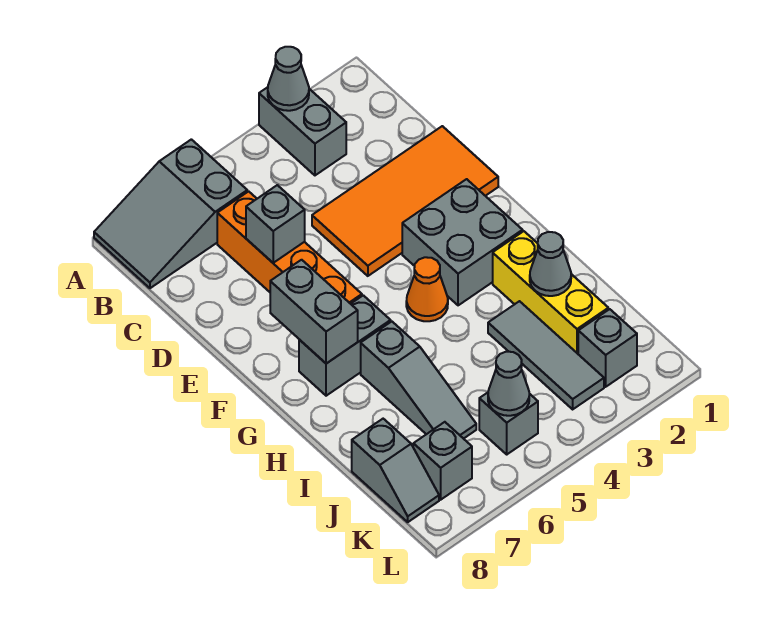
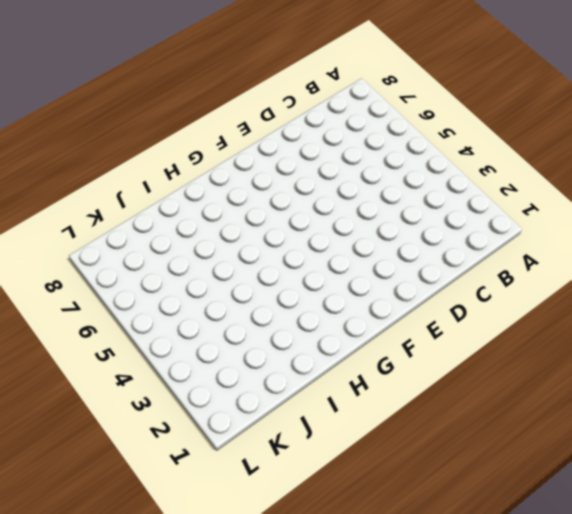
none -> grey brick A3:B3 level 1
none -> grey slope A6:B8 level 1 top 6
none -> orange brick C6:F6 level 1

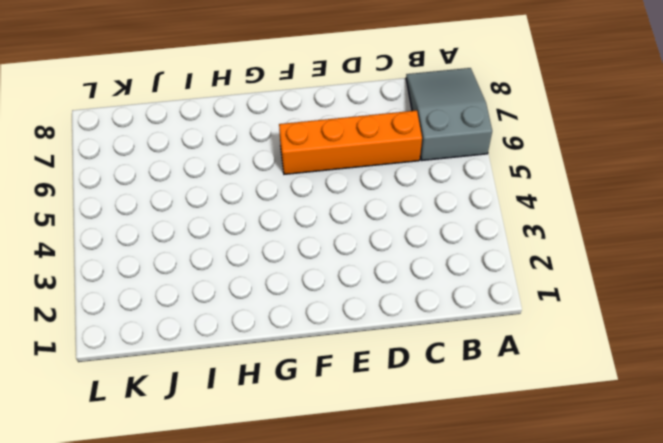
none -> grey brick A3:B3 level 1
none -> orange tile D1:E4 level 1
none -> grey brick F2:G3 level 1

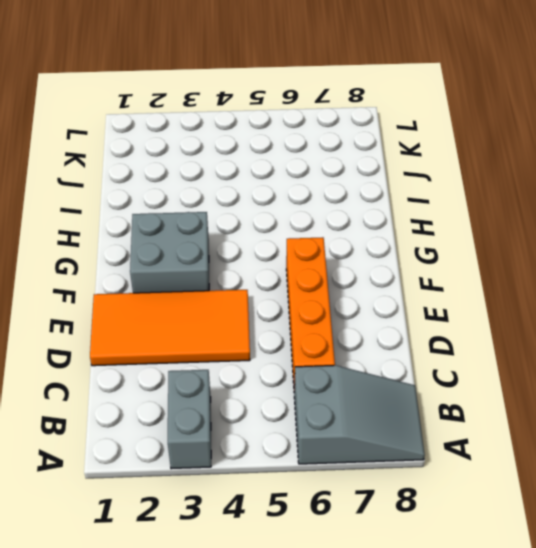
none -> orange cone G4 level 1
none -> grey brick G6:G7 level 1
none -> yellow brick H2:J2 level 1

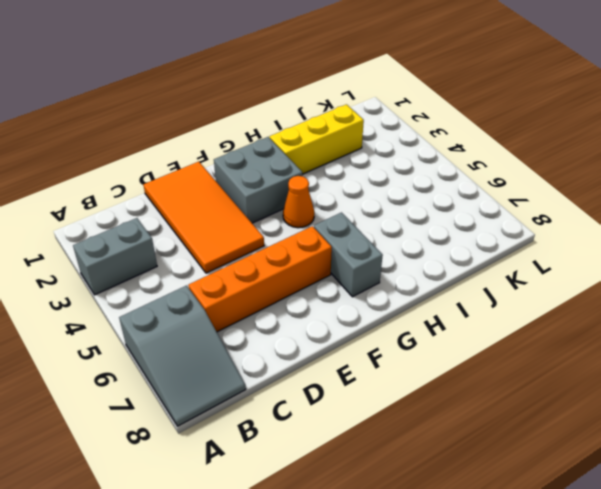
none -> grey slope H6:J6 level 1 top H
none -> grey tile I3:K3 level 1
none -> grey slope J8:K8 level 1 top J

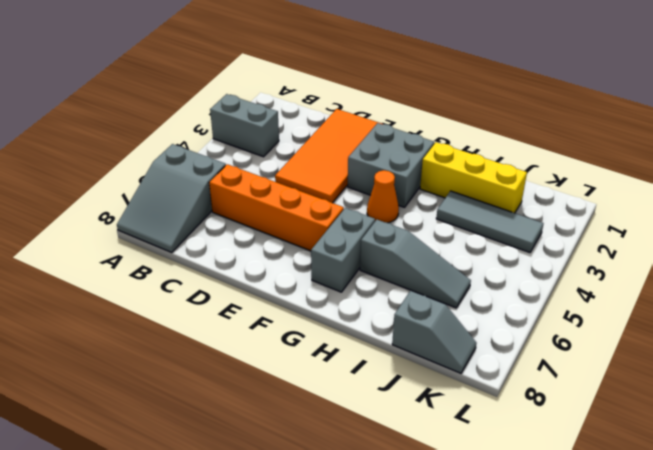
none -> grey brick K2 level 1
none -> grey brick K5 level 1
none -> grey brick K7 level 1

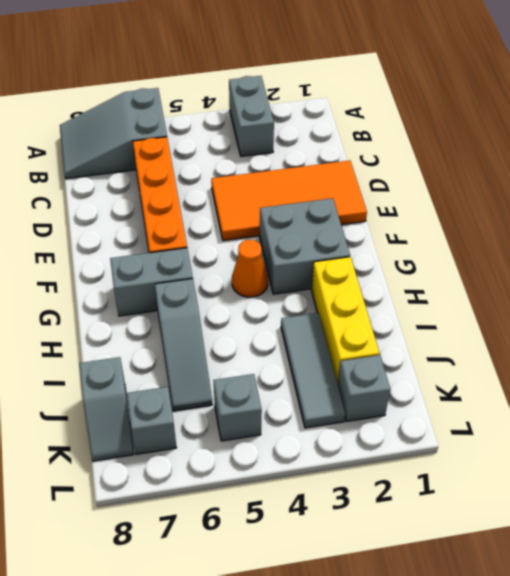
none -> grey cone A3 level 2
none -> grey brick D6 level 2
none -> grey brick F7:G7 level 2

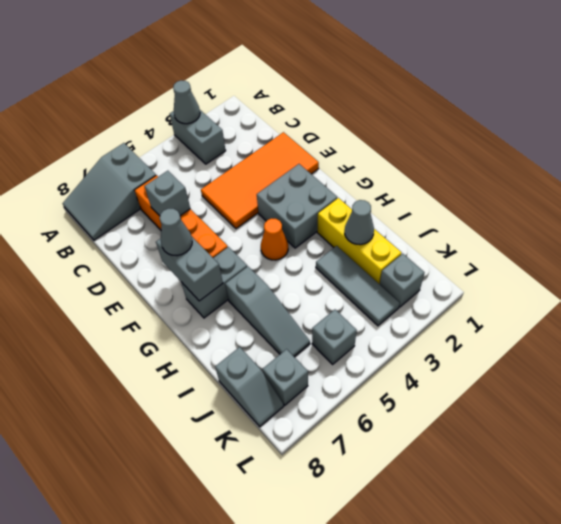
grey cone F7 level 3 -> grey cone K5 level 2

